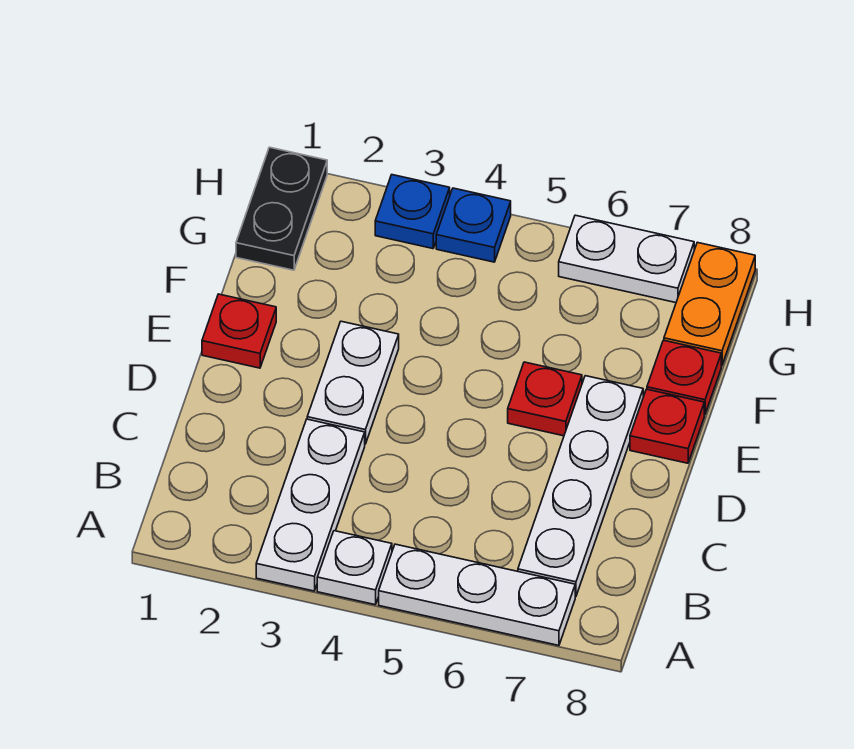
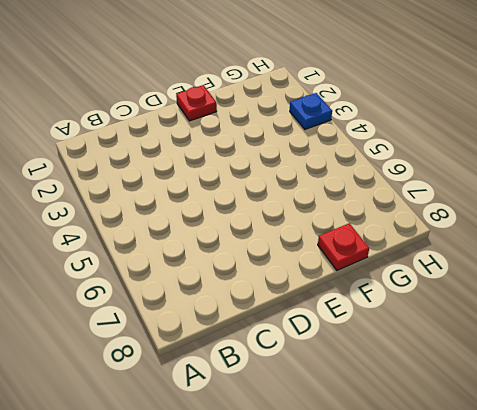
none -> white plate A3:C3 level 1
none -> white plate A4 level 1
none -> white plate A5:A7 level 1

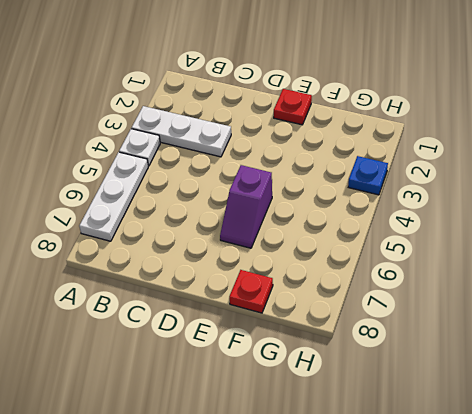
purple slope E5:E6 level 1 top 5 -> red plate E6 level 1
none -> white plate B7:E7 level 1
none -> white plate D3:E3 level 1
none -> red plate E8 level 1

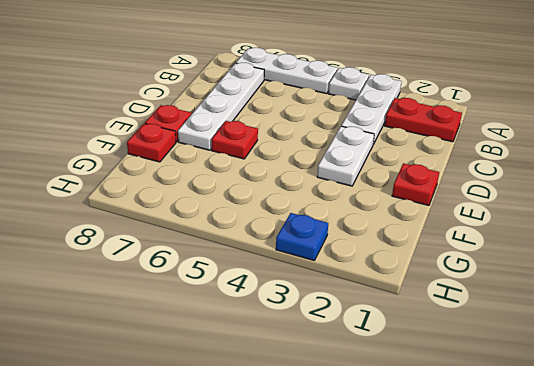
red plate B1:B2 level 1 -> none
none -> black plate G1:H1 level 1
none -> orange plate G8:H8 level 1
none -> blue plate H4 level 1

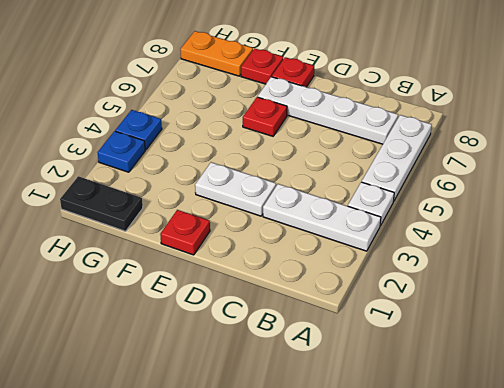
none -> white plate H6:H7 level 1

